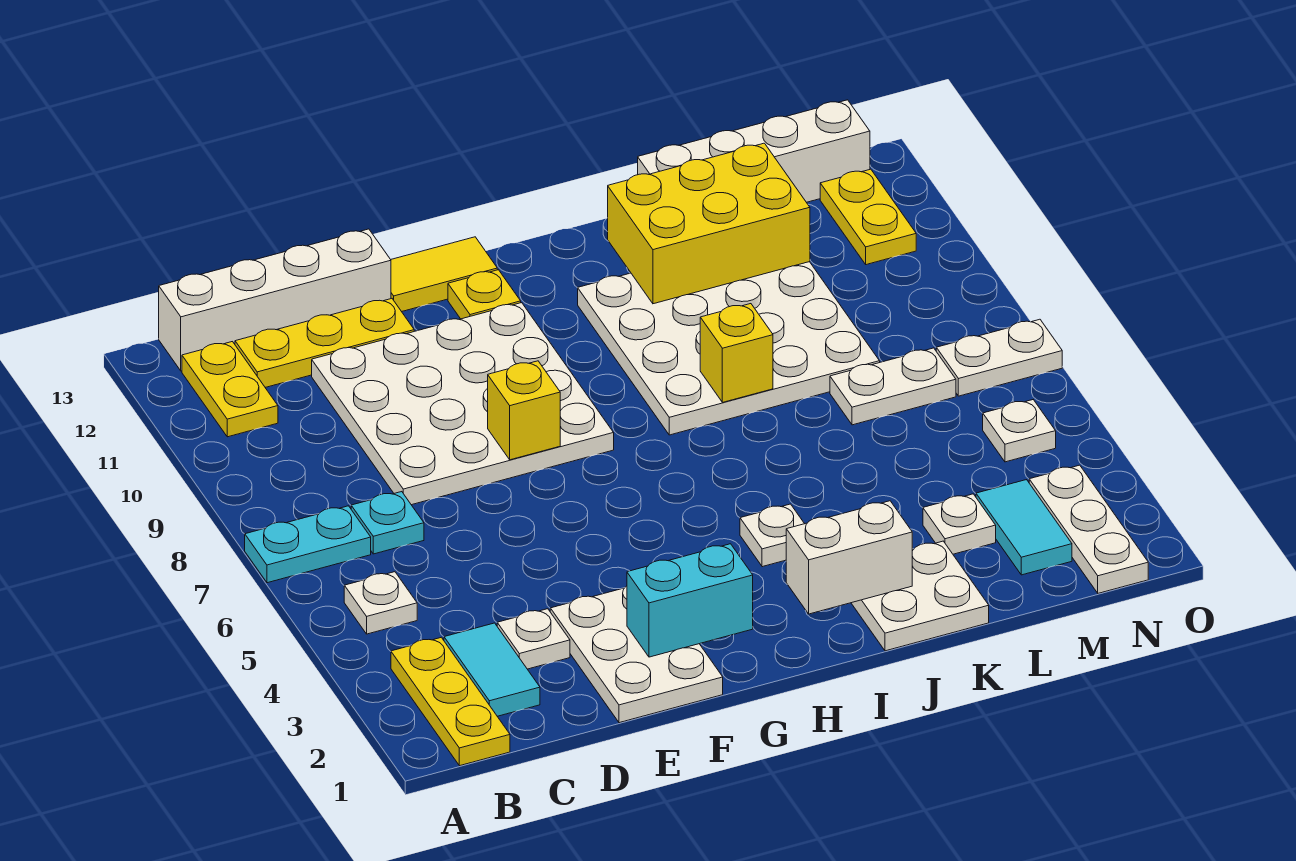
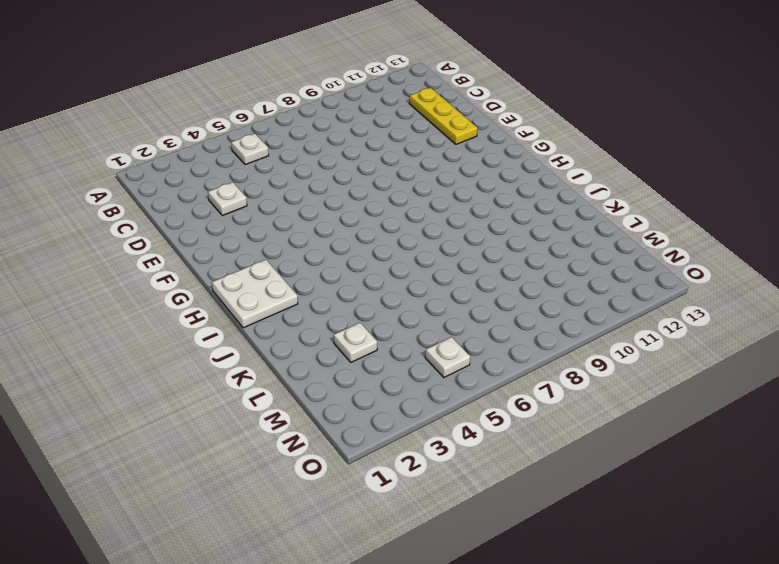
white plate H1:I2 level 1 -> white plate J1:K2 level 1
none -> cyan plate A7:B7 level 1
none -> yellow plate B1:B3 level 1
none -> yellow plate B11:B12 level 1

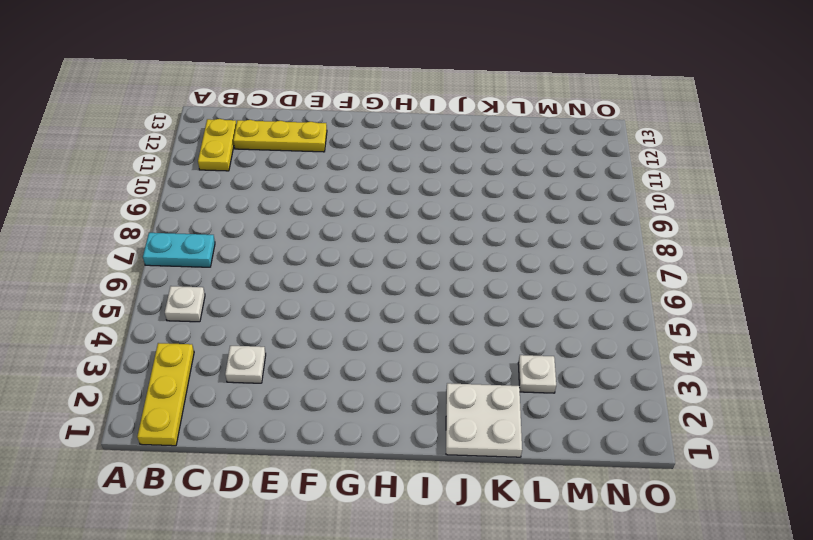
none -> white brick B13:E13 level 1
none -> cyan tile C2:C3 level 1
none -> cyan plate C7 level 1

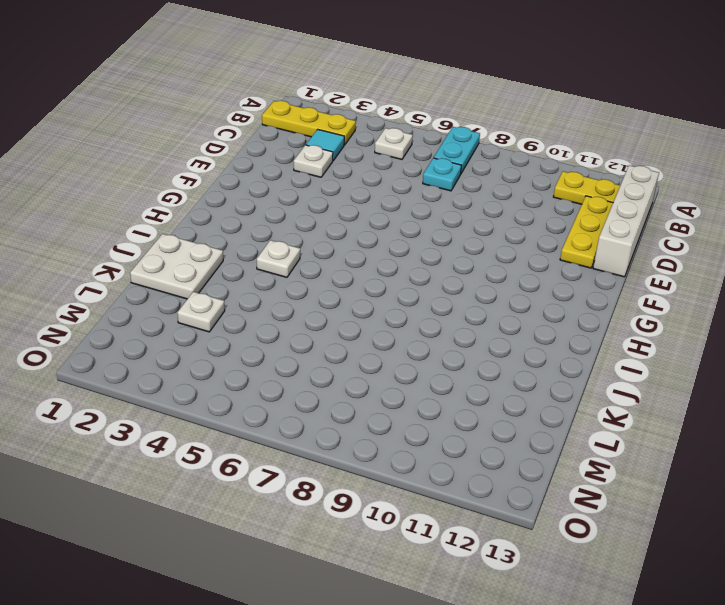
cyan tile C3 level 1 -> cyan tile C2:C3 level 1
none -> white plate D8:G11 level 1
none -> white plate E1:F3 level 1
none -> yellow tile F13:G13 level 1

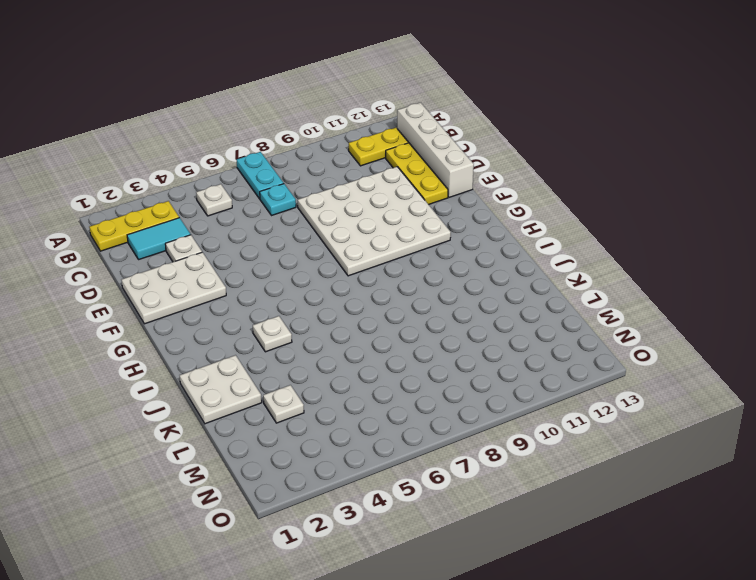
none -> yellow tile F13:G13 level 1
none -> yellow plate G12 level 1
none -> white plate I8:L11 level 1

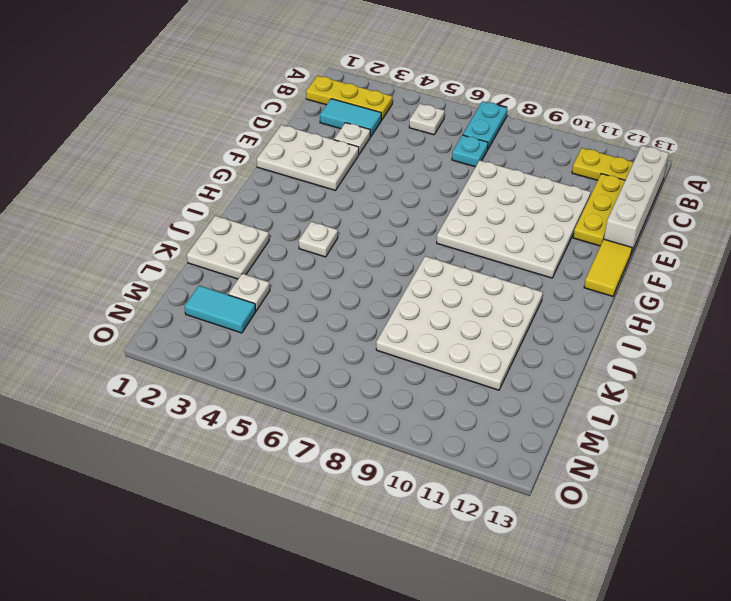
none -> yellow plate G12 level 1
none -> white brick K13:N13 level 1
none -> white plate L7:M7 level 1

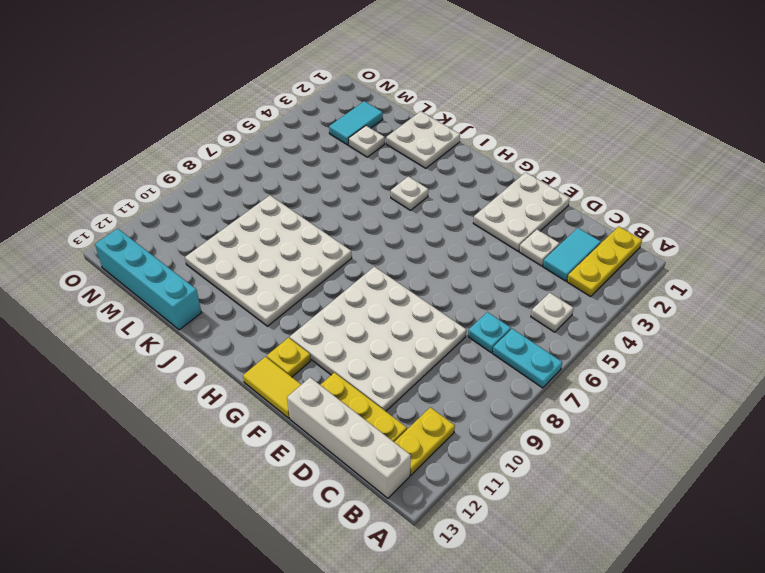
cyan brick K13:N13 level 1 -> white brick K13:N13 level 1
none -> white plate L7:M7 level 1
none -> white plate N1:N3 level 1
none -> white plate N5 level 1

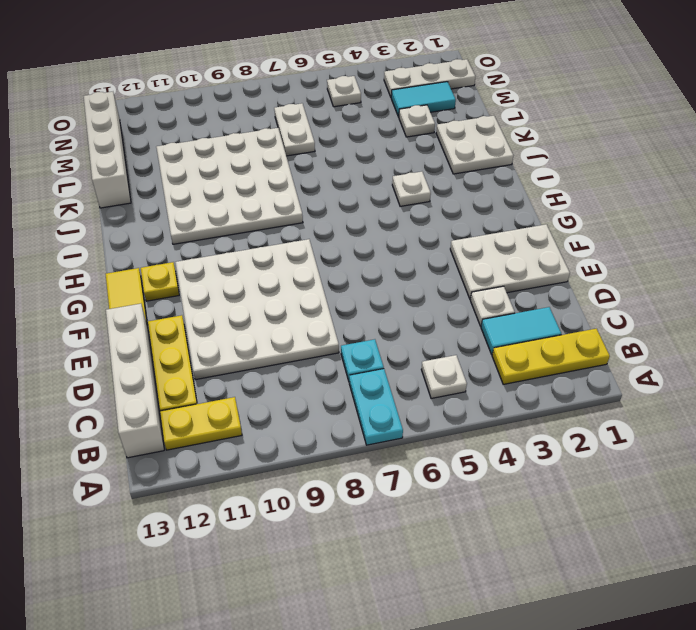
none -> white plate N7:O7 level 1
none -> yellow plate N11:N12 level 1
none -> cyan brick F2:G2 level 2

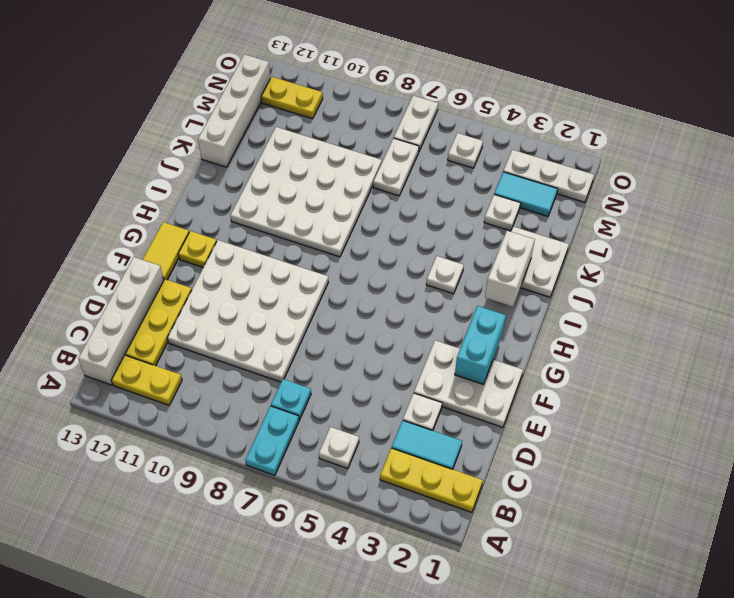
none -> yellow brick F8 level 2
none -> yellow brick J8 level 2
none -> yellow brick J11:L12 level 2

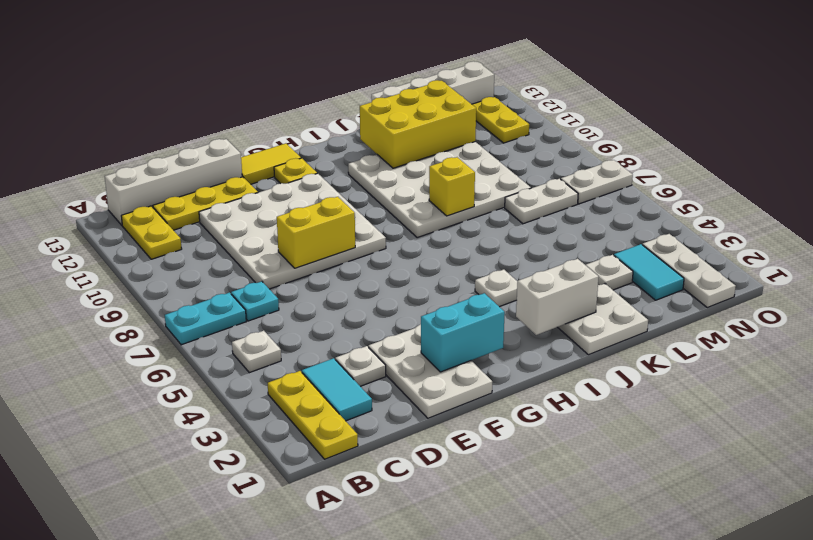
yellow brick E8:F8 level 2 -> yellow brick F8 level 2
none -> white plate N5 level 1

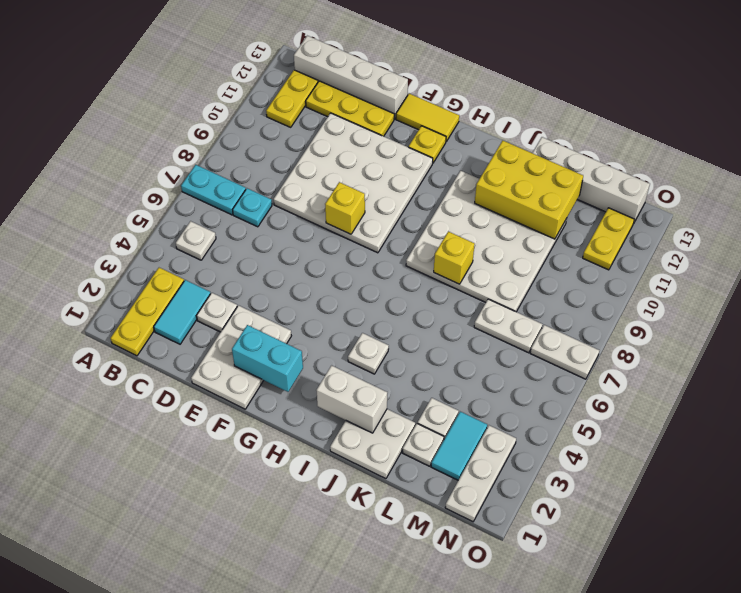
white plate L2 level 1 -> white plate N5 level 1

